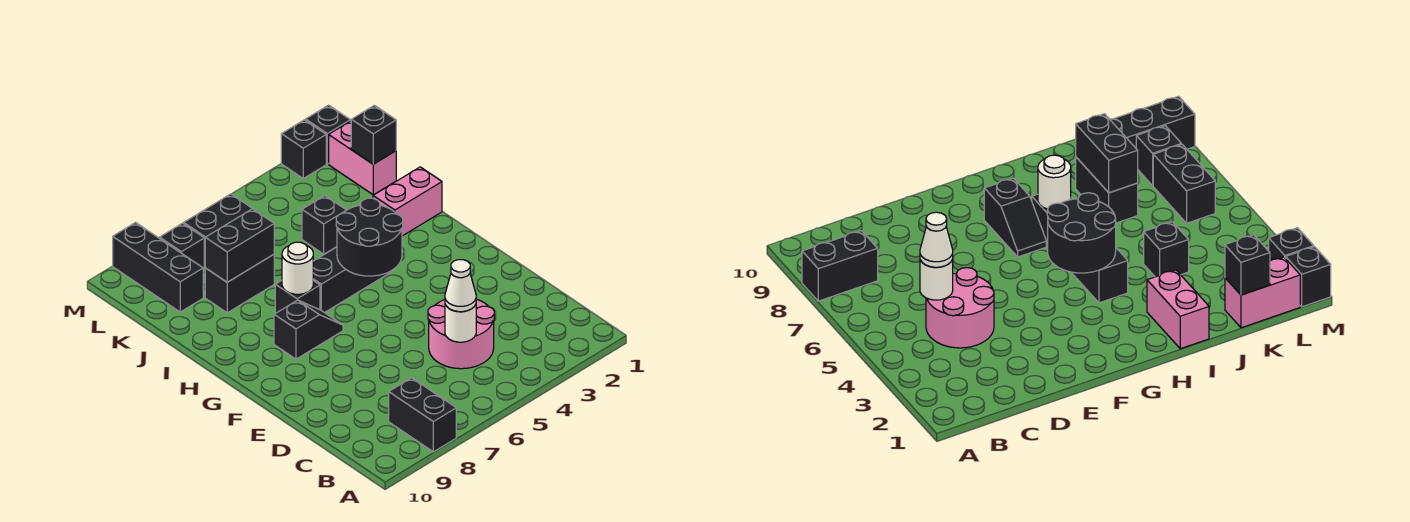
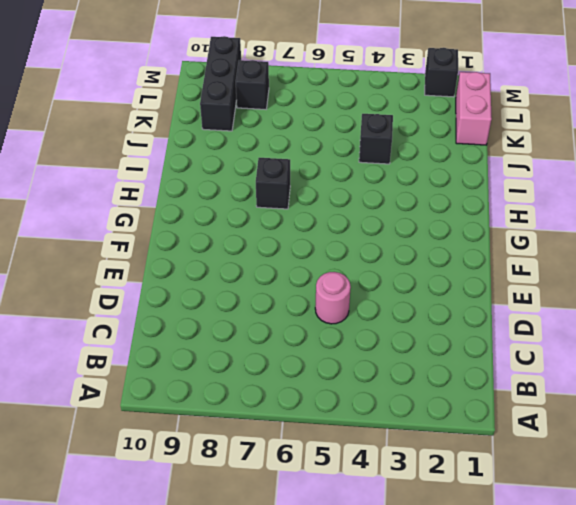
pink round brick D5 level 1 -> pink round brick C4:D5 level 1
none -> black brick A8:B8 level 1
none -> black slope G7:G8 level 1 top 8
none -> black brick H4:H6 level 1

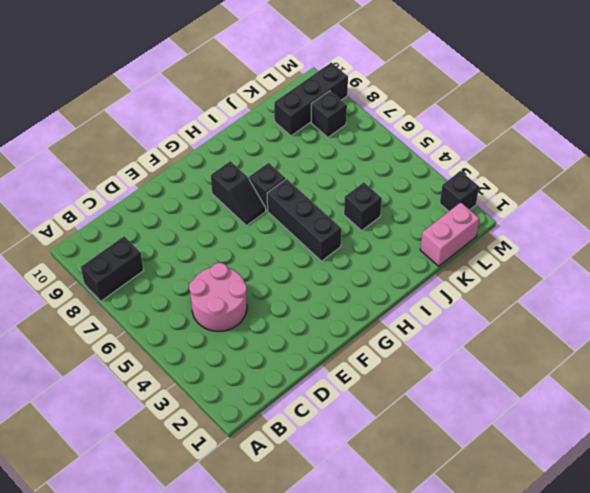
none -> pink brick I1:I2 level 1
none -> black brick J7:J8 level 1
none -> black brick L6:L7 level 1

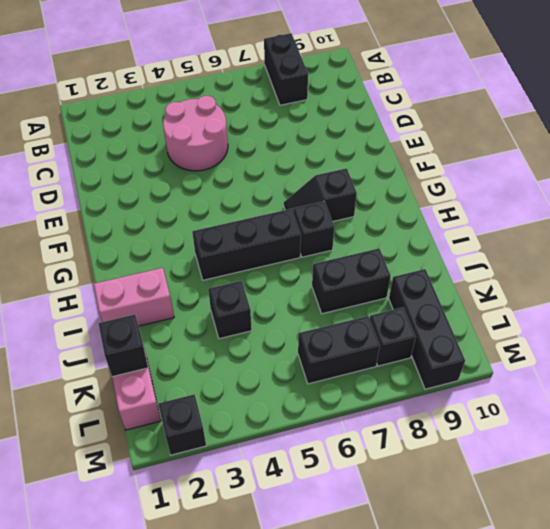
none -> black brick M1 level 1
none -> white round brick C5 level 2
none -> black round brick G4:H5 level 2

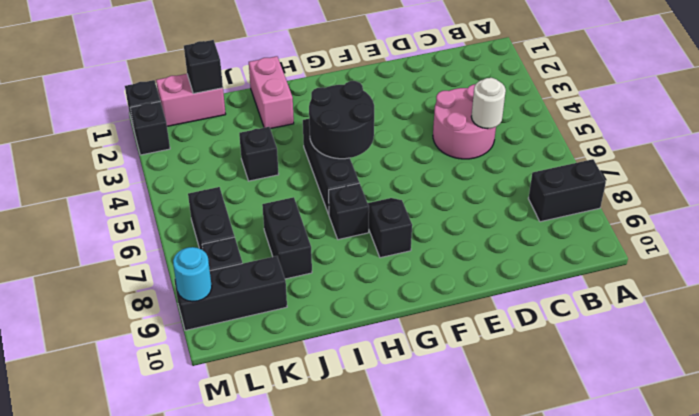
cyan round brick M9 level 2 -> none
none -> white round brick H7 level 2
none -> black brick J7:J8 level 2
none -> white cone C5 level 3

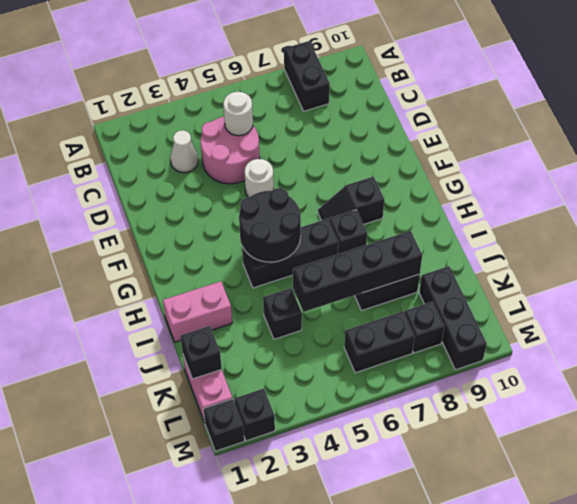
white cone C3 level 1 -> white cone C5 level 3
white round brick E5 level 1 -> white round brick H7 level 2
black brick J5:J8 level 2 -> black brick J7:J8 level 2

